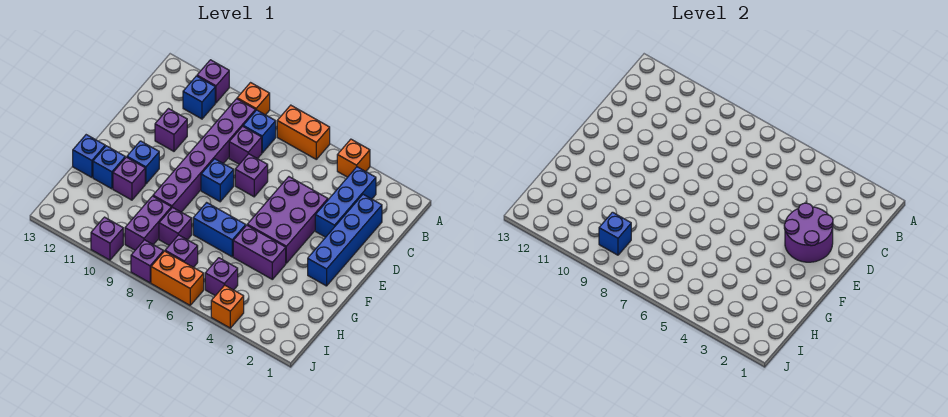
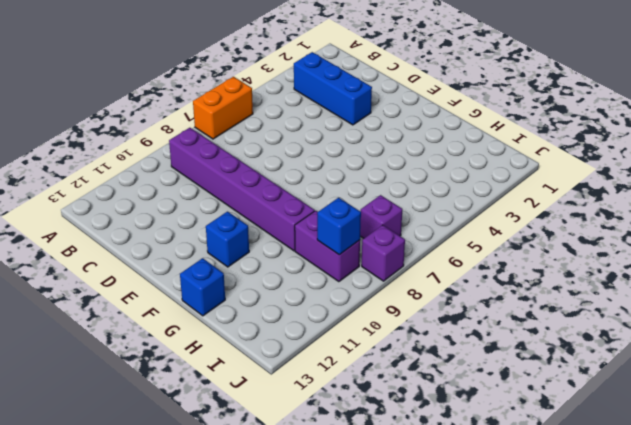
none -> orange brick A4 level 1
none -> orange brick A9 level 1
none -> purple brick A11 level 1
none -> blue brick B8 level 1

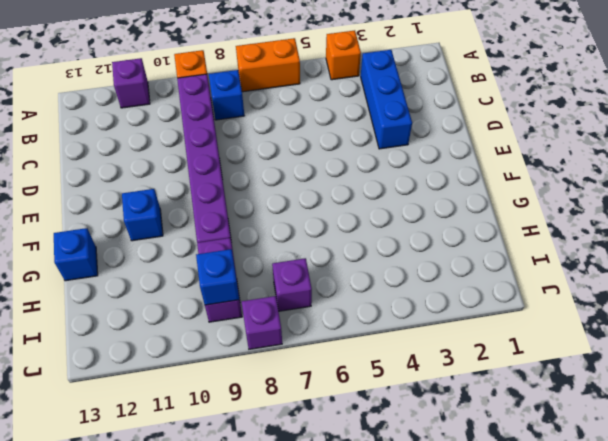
none -> blue brick B11 level 1
none -> blue brick C2:F2 level 1
none -> purple brick C8 level 1
none -> purple brick D4:F5 level 1

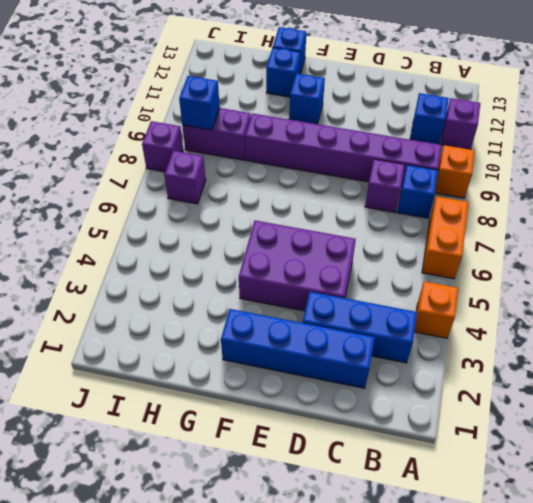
none -> purple brick D7 level 1
none -> purple brick D11 level 1
none -> blue brick E8 level 1
none -> purple brick G4:G5 level 1

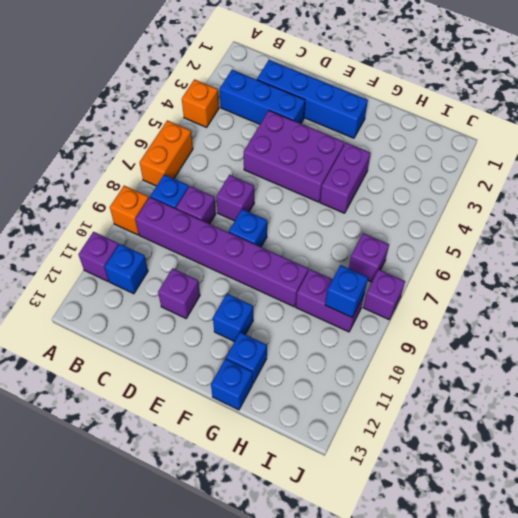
none -> blue brick G6:G7 level 1
none -> purple brick G11 level 1
none -> purple brick H8 level 1
none -> purple brick I5 level 1

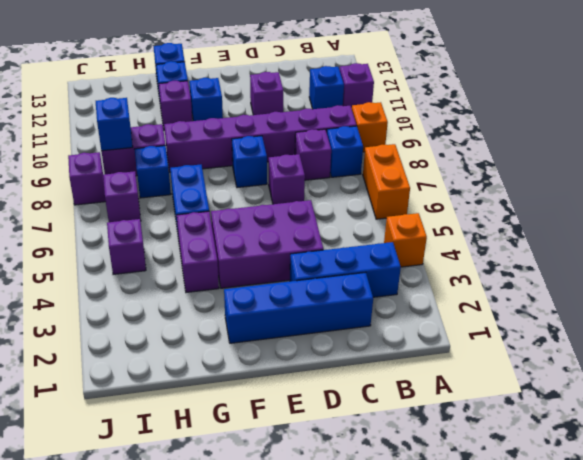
blue brick H8 level 1 -> purple brick H8 level 1
none -> orange brick J4 level 1
none -> orange brick J6:J7 level 1
none -> purple brick J10 level 1
none -> purple round brick D2:E3 level 2

